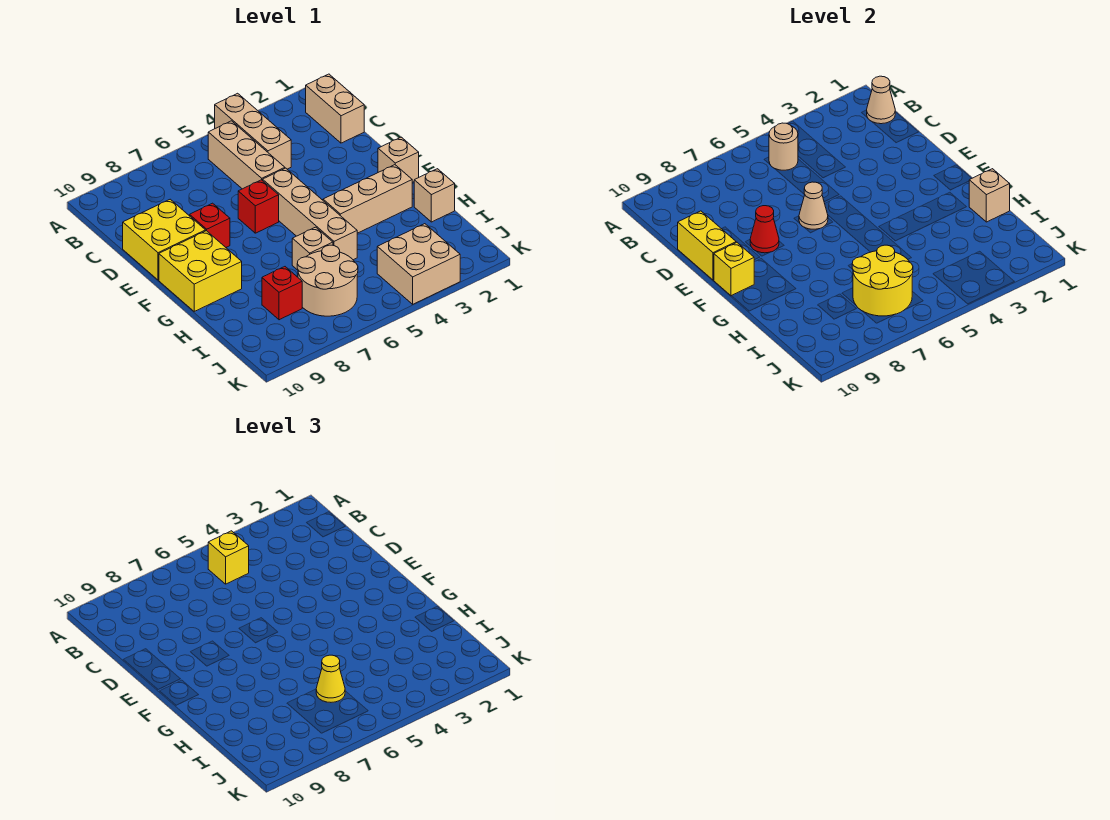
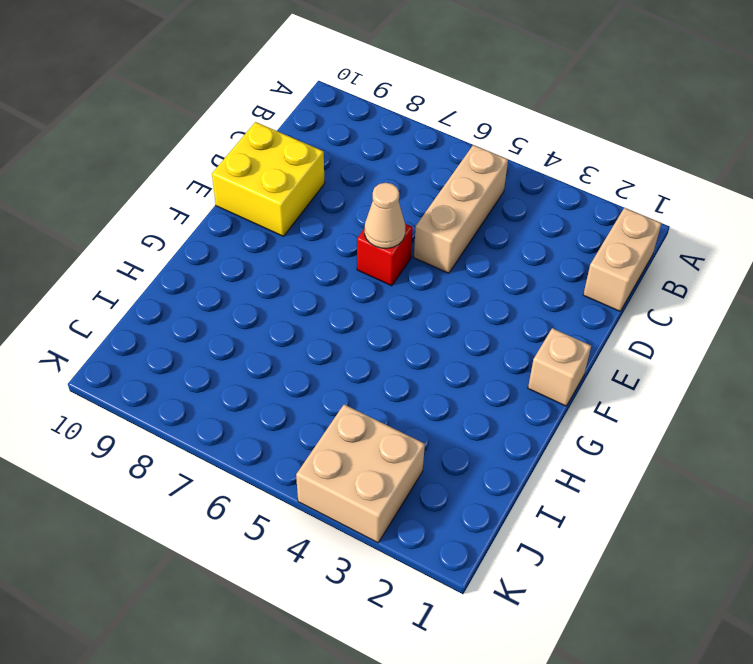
none -> tan brick A4:C4 level 1
none -> tan brick E5:H5 level 1
none -> red brick E8 level 1

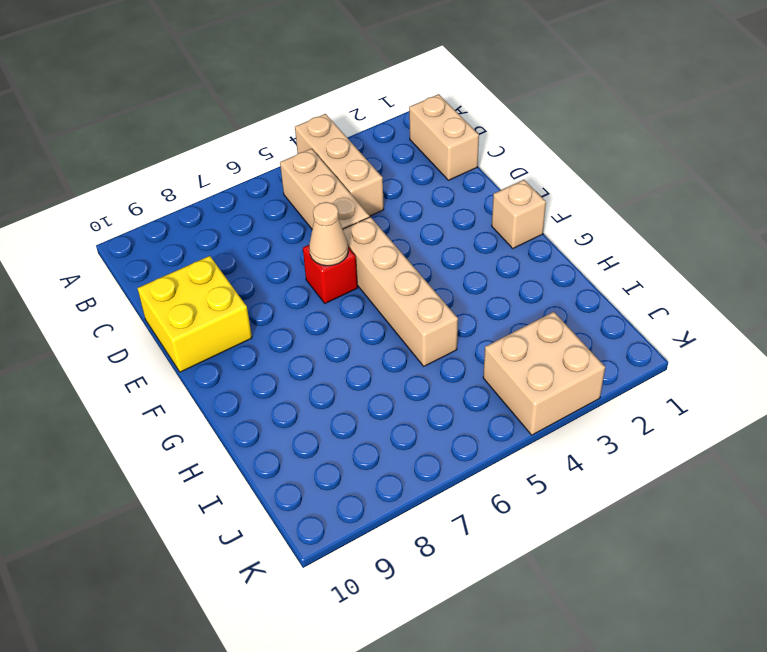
none -> red brick E8 level 1
none -> yellow brick F9:G10 level 1
none -> tan brick G2:G4 level 1

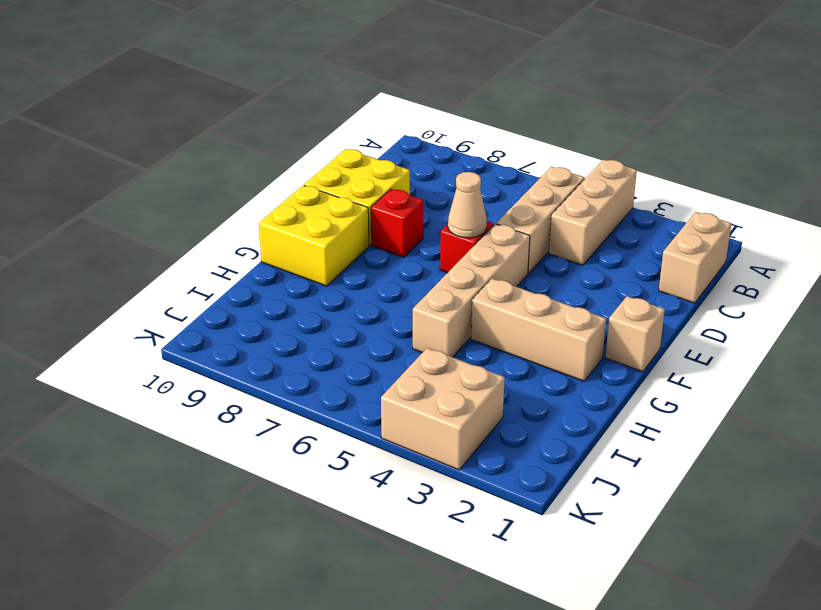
none -> tan brick H1 level 1
none -> tan brick H6 level 1
none -> tan round brick I6:J7 level 1

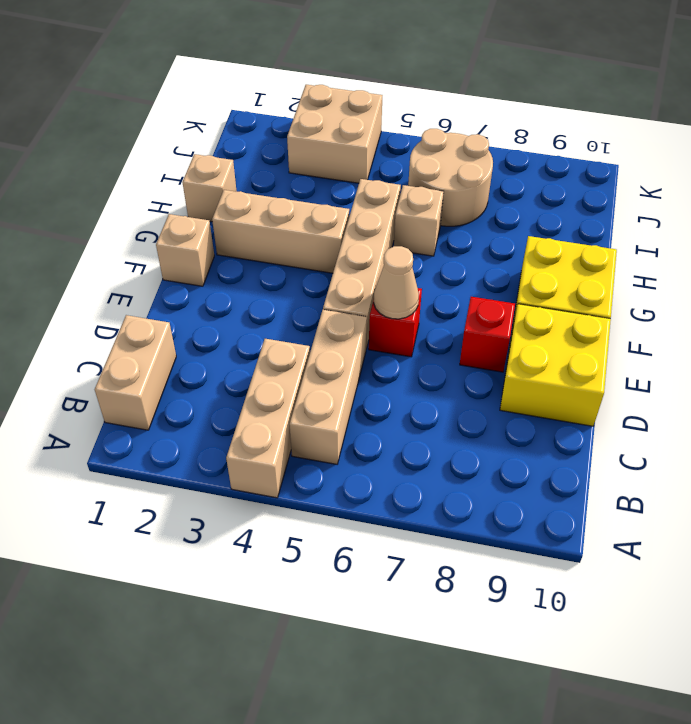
none -> red brick I8 level 1
none -> tan cone B1 level 2
none -> tan round brick B5 level 2

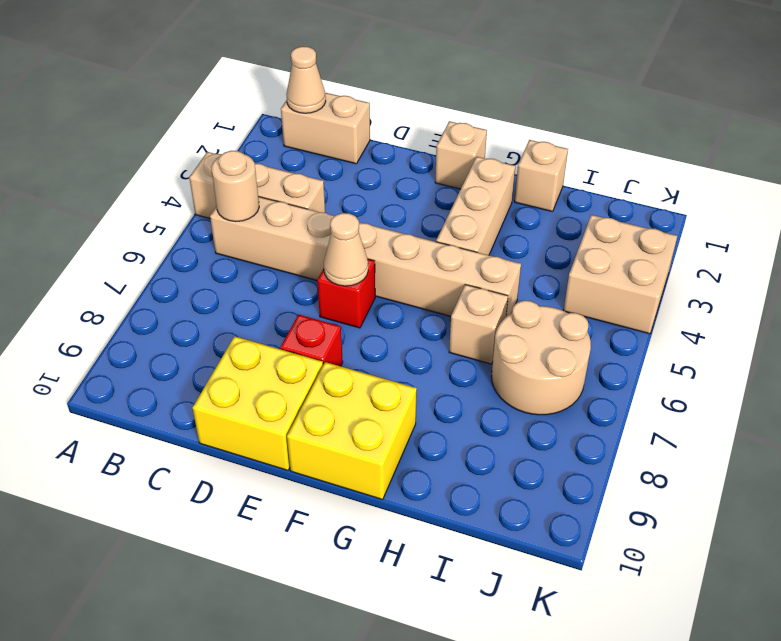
none -> red brick I8 level 1
none -> yellow brick D10:E10 level 2
none -> red cone E8 level 2

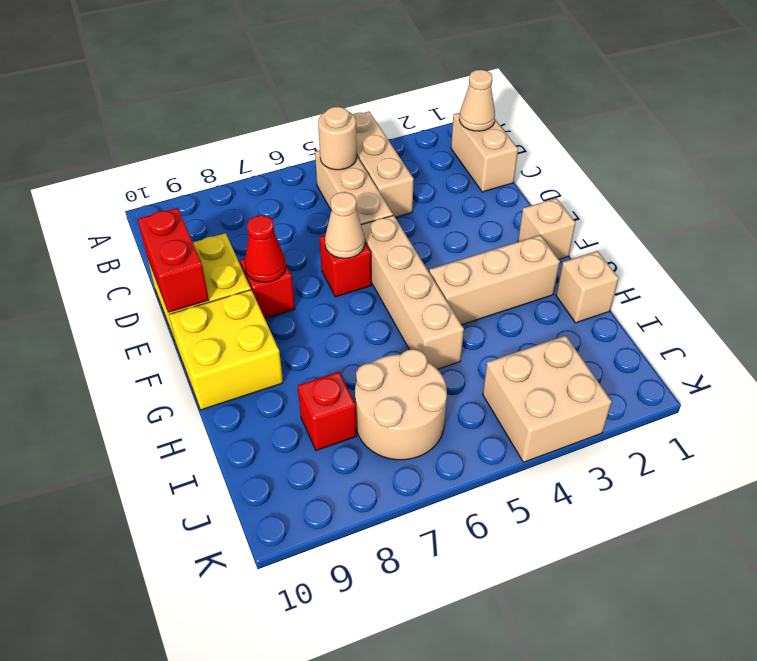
red brick D10:E10 level 2 -> yellow brick D10:E10 level 2
none -> tan brick H6 level 1
none -> yellow brick F10 level 2
none -> tan brick H1 level 2

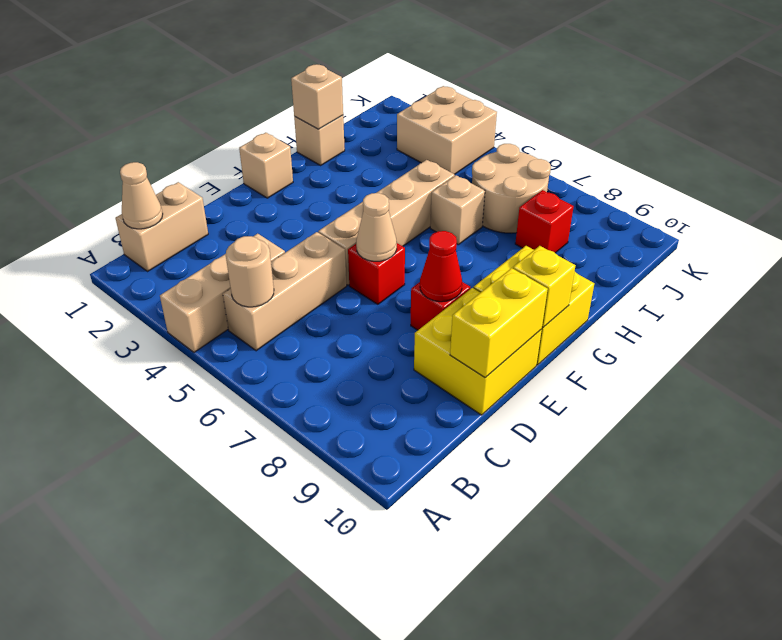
none -> tan brick G2:G4 level 1
none -> yellow round brick I6:J7 level 2
none -> yellow brick B5 level 3

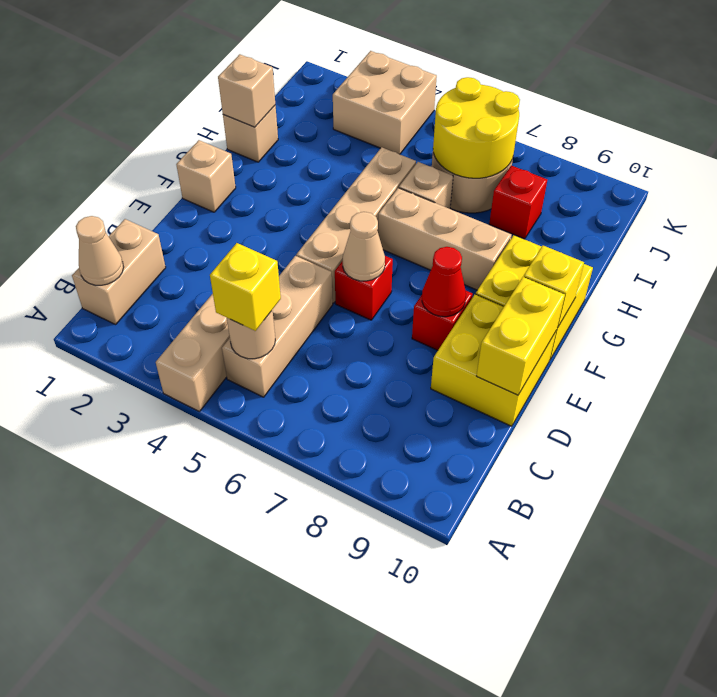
tan brick G6:G8 level 1 -> tan brick G2:G4 level 1
none -> yellow cone I6 level 3

